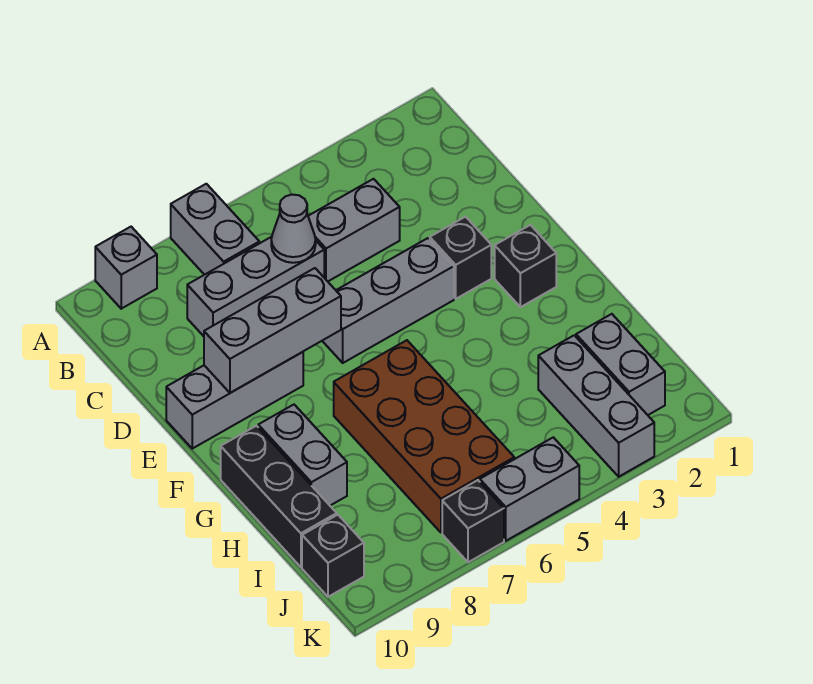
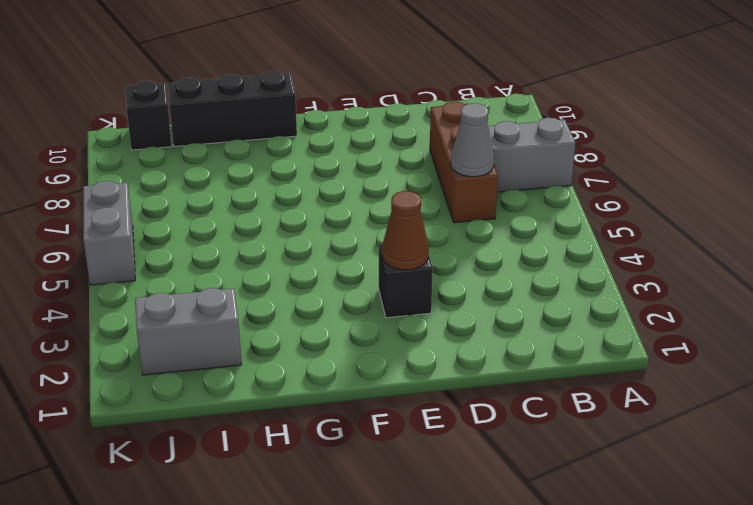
brown brick C6:C8 level 1 -> grey brick C6:C8 level 1
brown cone E3 level 2 -> none
none -> grey brick A9 level 1
none -> grey brick C4:C5 level 1
none -> grey brick E4:E6 level 1

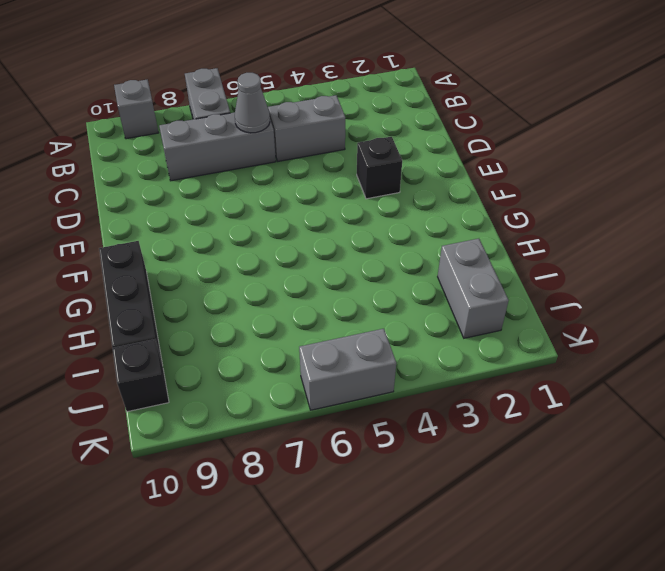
none -> grey brick E4:E6 level 1
none -> grey brick E8:E10 level 1
none -> black brick F2 level 1

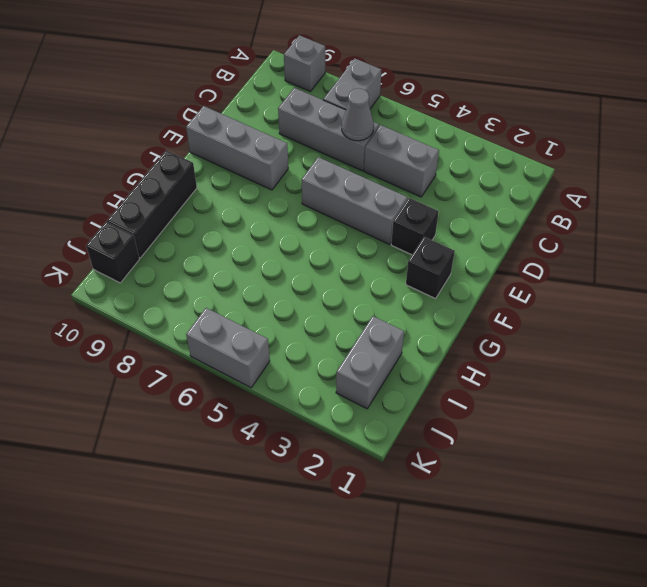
none -> brown brick G6:J7 level 1
none -> grey brick G9:H9 level 1
none -> grey brick I3:K3 level 1

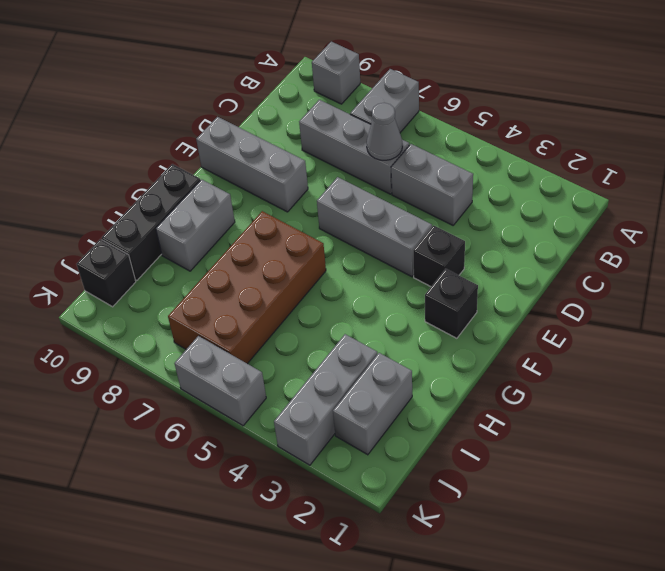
none -> black brick K7 level 1
none -> grey brick E7:E9 level 2

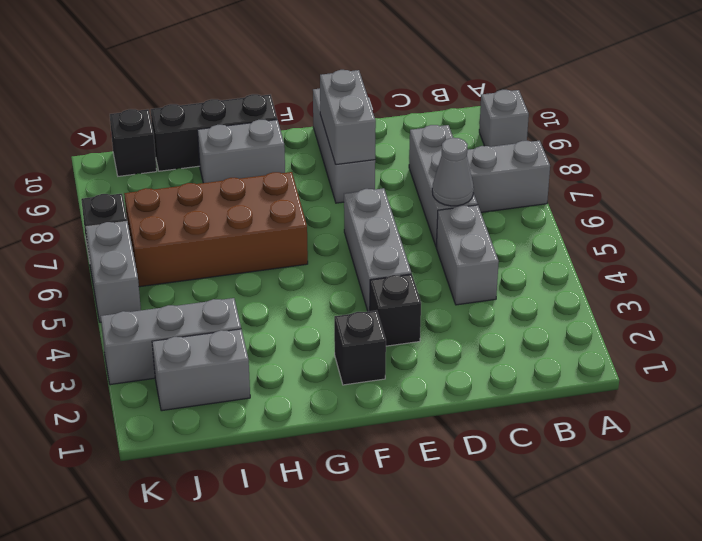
grey brick E8:E9 level 2 -> grey brick E7:E9 level 2

